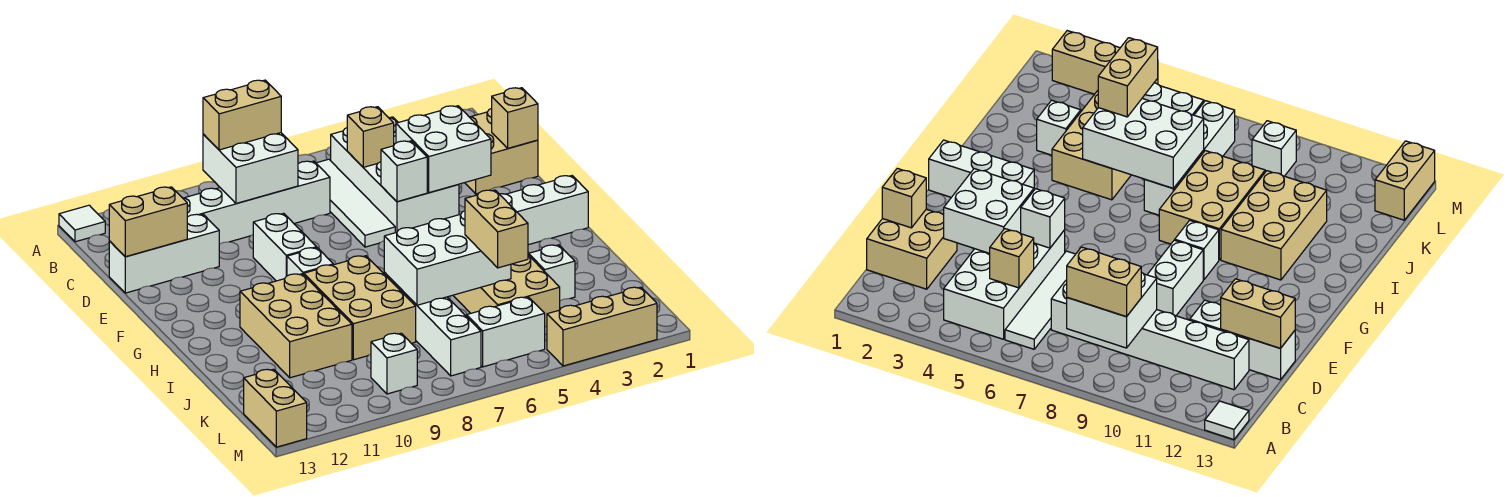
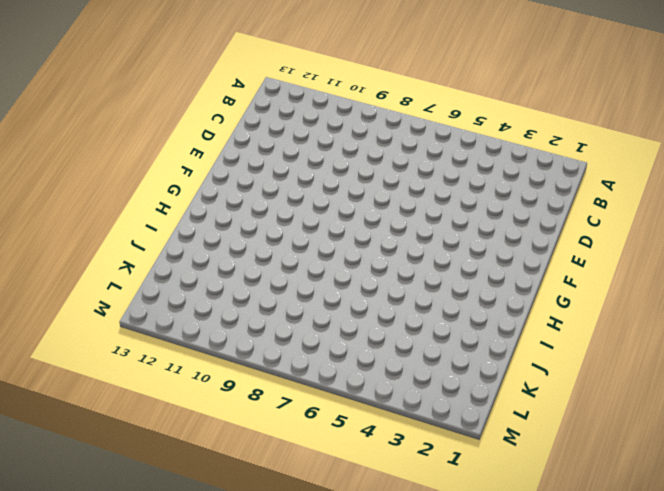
none -> white tile A13 level 1
none -> white brick B4:E5 level 1
none -> white tile B6:E6 level 1

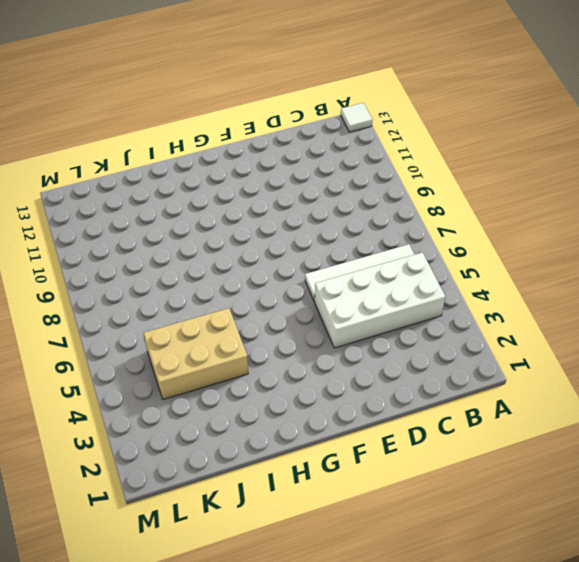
none -> tan brick C1:D2 level 1
none -> white brick C7:C12 level 1
none -> white brick D11:D13 level 1

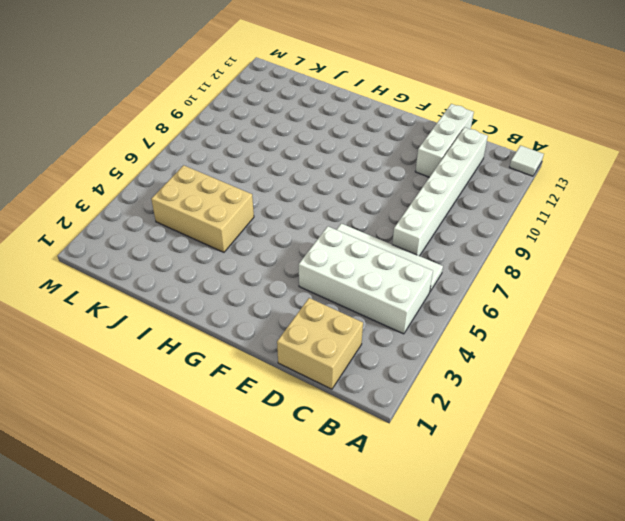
none -> white brick E9:F9 level 1
none -> white brick G1:G3 level 1
none -> white brick G9 level 1

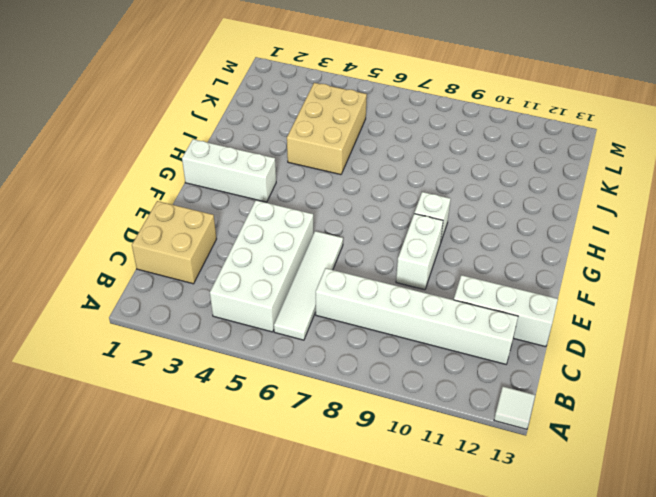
none -> tan brick H8:J9 level 1
none -> tan brick H10:J11 level 1
none -> white brick I7:L7 level 1

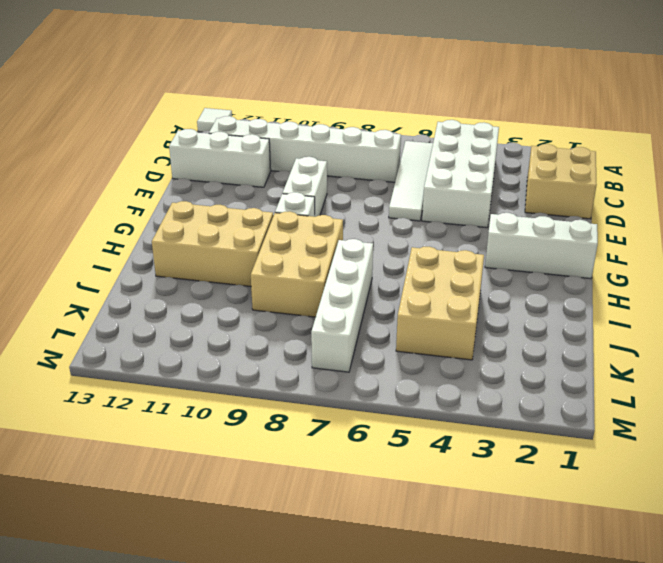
tan brick H10:I12 level 1 -> tan brick H10:J11 level 1
none -> white brick J3 level 1
none -> white brick L5:L6 level 1
none -> white brick L9 level 1

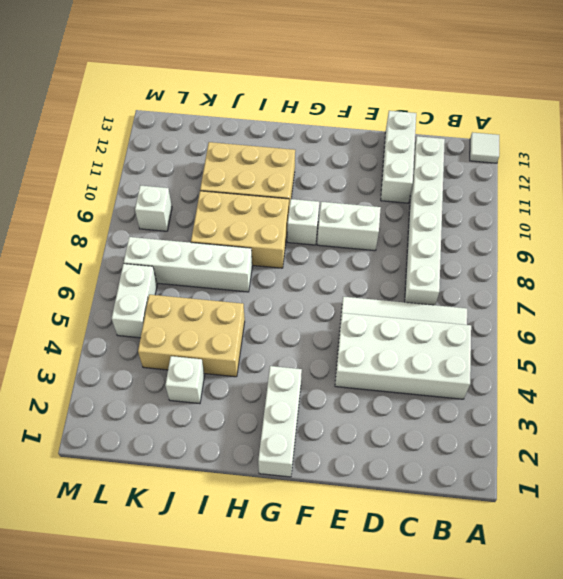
none -> tan brick C1:D2 level 1
none -> tan brick L13:M13 level 1
none -> tan brick M2:M4 level 1

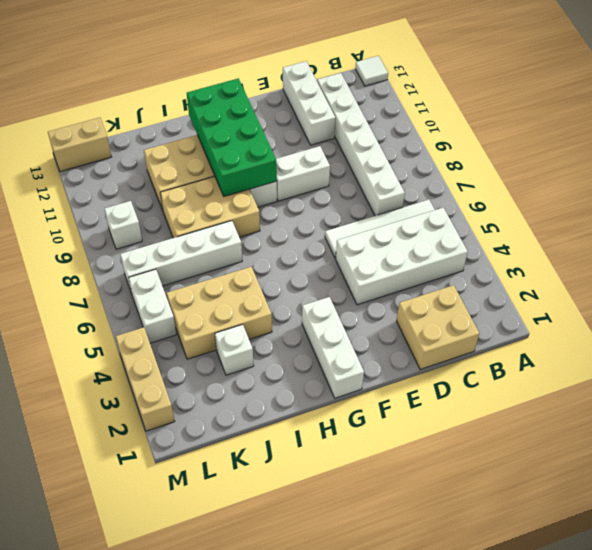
green brick G9:H12 level 2 -> none
none -> white brick B8:C9 level 2
none -> tan brick C5 level 2
none -> tan brick D1 level 2

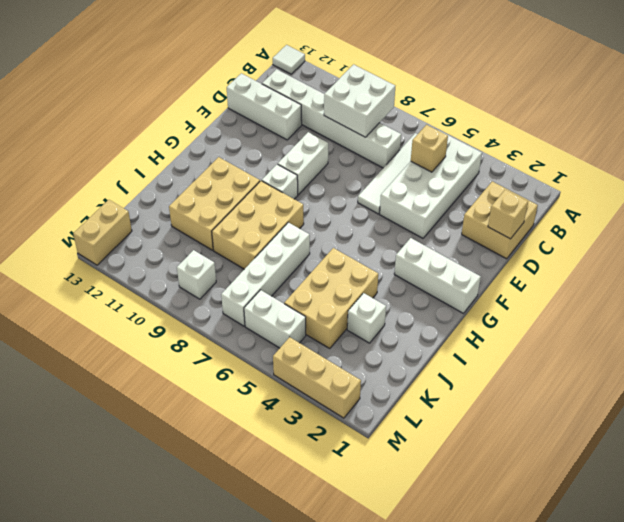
none -> white brick D3:E4 level 2
none -> tan brick D12:D13 level 2
none -> white brick E5 level 2

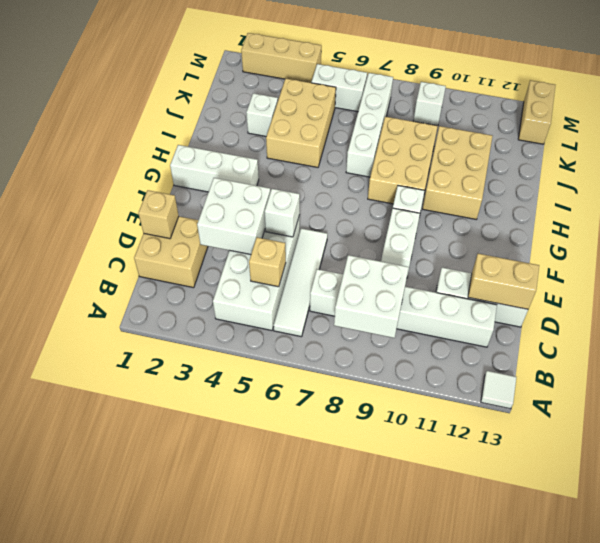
none -> white brick I5:J7 level 2
none -> tan brick B8:B9 level 3
none -> tan brick J5:K5 level 3

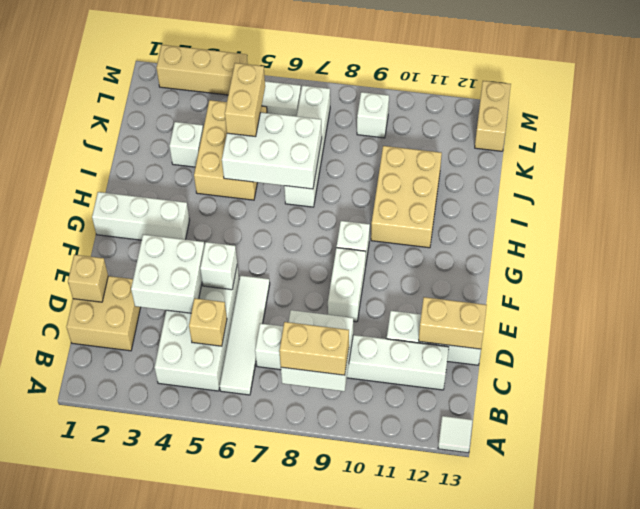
none -> tan brick H8:J9 level 1

